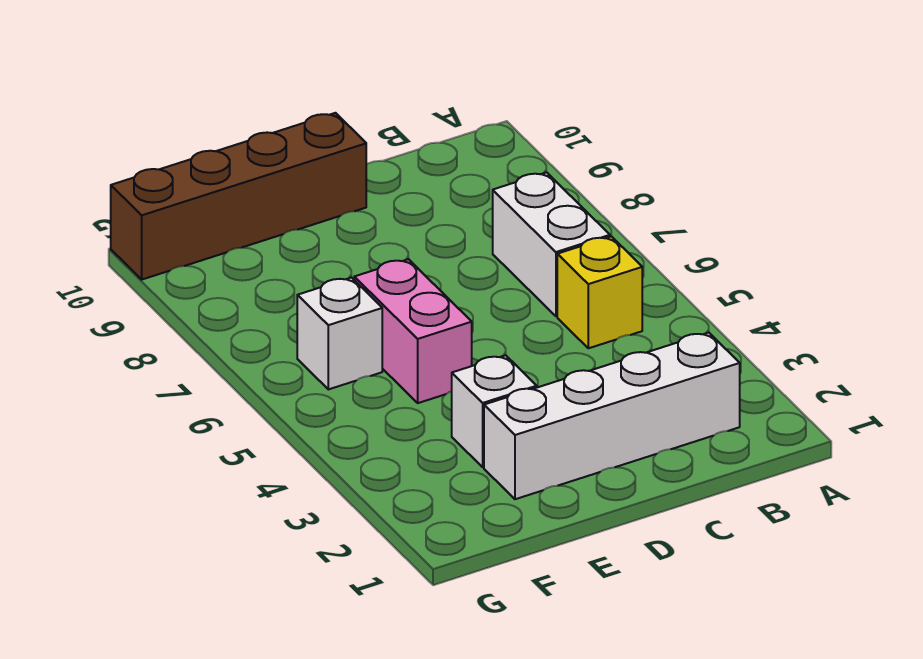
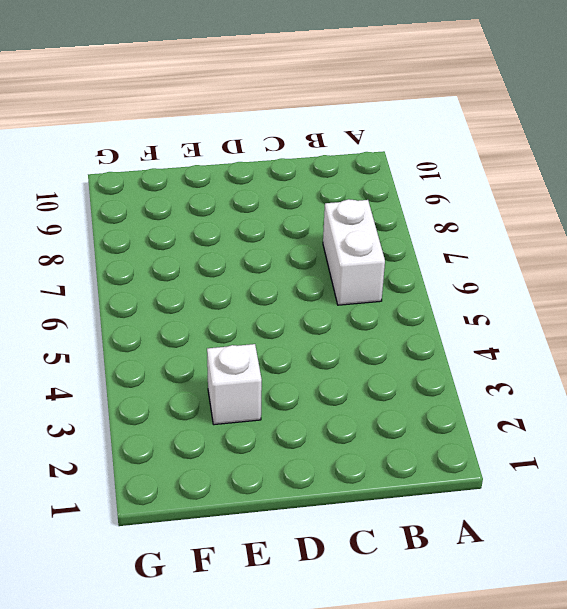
none -> white brick B2:E2 level 1
none -> yellow brick B5 level 1

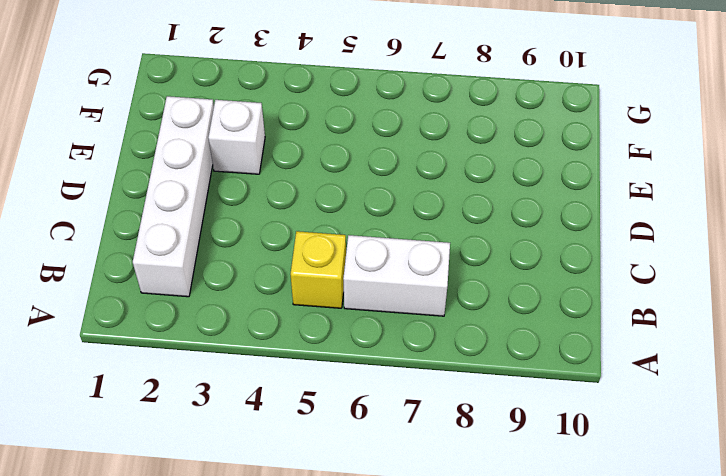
none -> brown brick D10:G10 level 1
none -> pink brick E5:E6 level 1

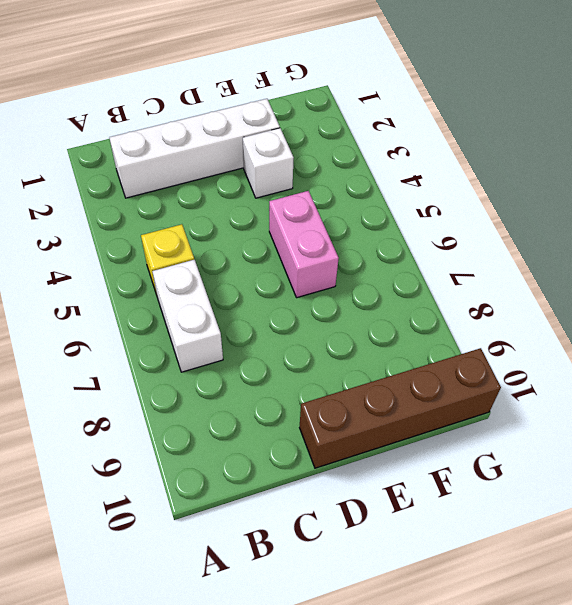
none -> white brick F6 level 1

